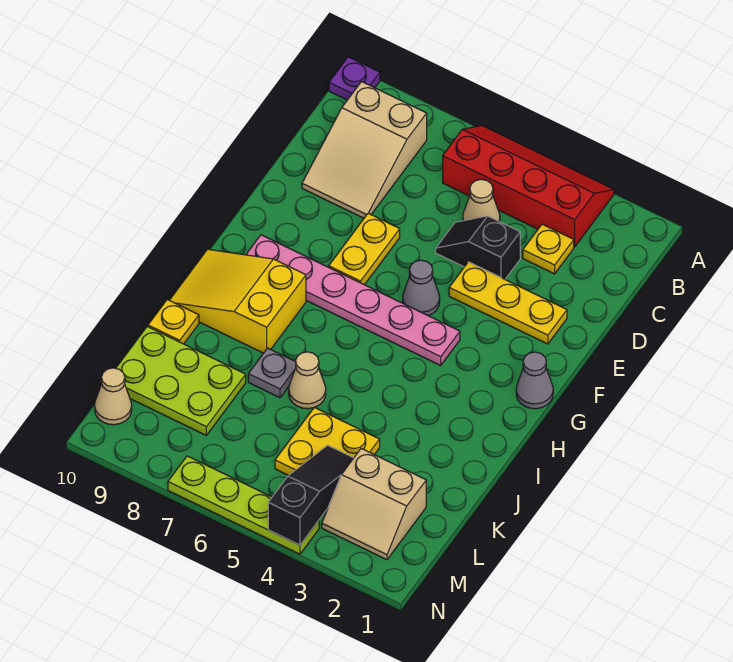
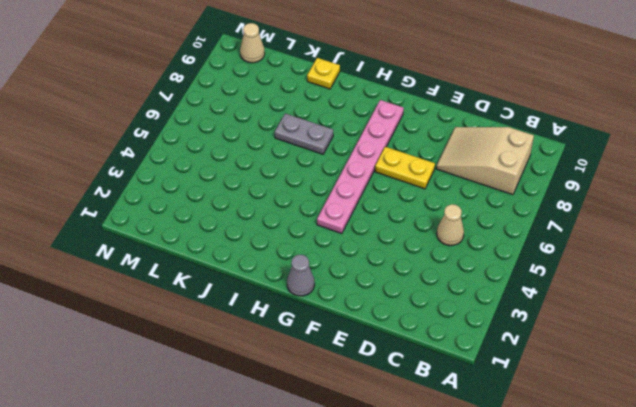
grey plate I7:J7 level 1 -> grey plate J7 level 1
none -> red slope A3:B6 level 1 top B
none -> purple plate A10 level 1
none -> yellow plate C3 level 1

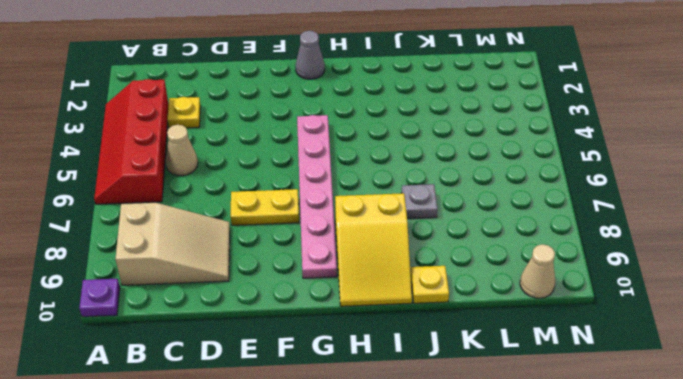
none -> black slope D4:D5 level 1 top 4
none -> yellow plate E2:E4 level 1
none -> grey cone F5 level 1

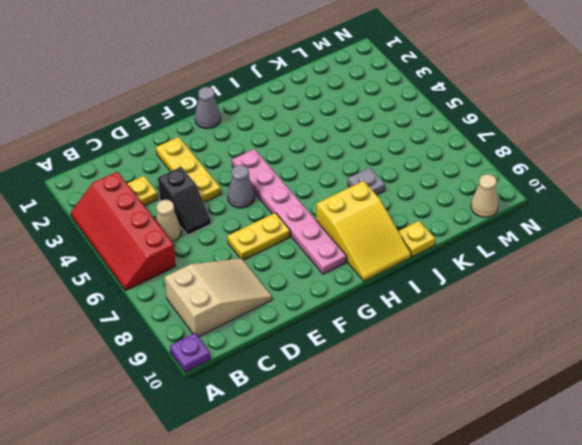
none -> tan cone J6 level 1
none -> yellow plate K4:L5 level 1
none -> lime plate K8:L10 level 1

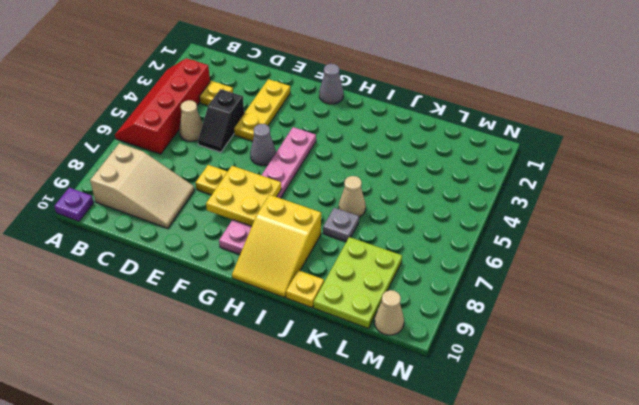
yellow plate F7:G8 level 2 -> yellow plate K4:L5 level 1
none -> tan slope L2:M3 level 1 top L
none -> lime plate N4:N7 level 1
none -> black slope L4:N4 level 2 top N

